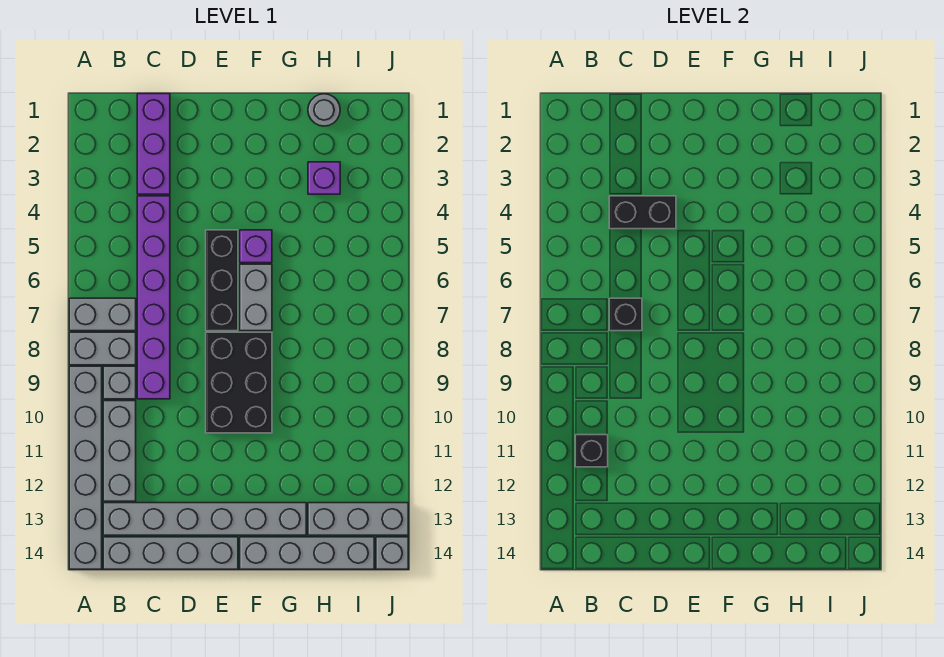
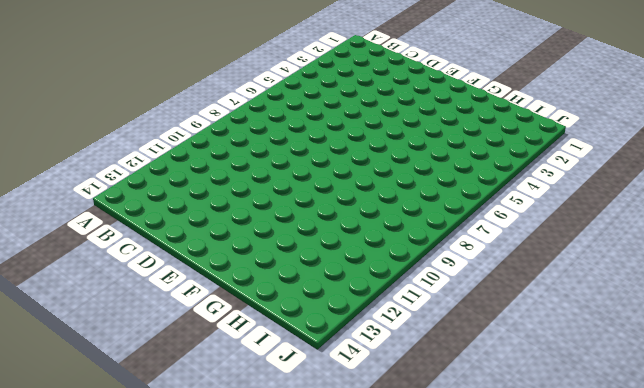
none -> grey brick A7:B7 level 1
none -> grey brick A8:B8 level 1
none -> grey brick A9:A14 level 1

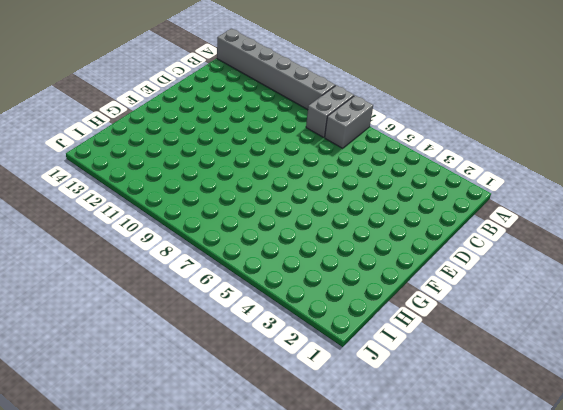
none -> grey brick B9 level 1
none -> grey brick B10:B12 level 1
none -> grey brick B13:G13 level 1

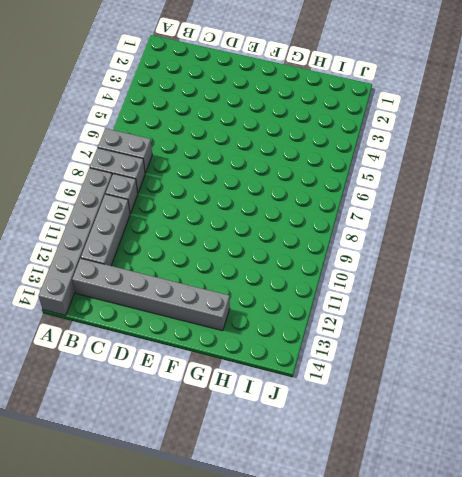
none -> grey brick B14:E14 level 1
none -> purple brick C1:C3 level 1
none -> purple brick C4:C9 level 1

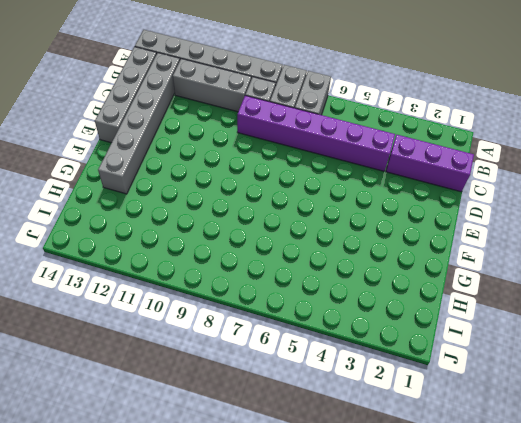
none -> black brick E5:E7 level 1
none -> black brick E8:F10 level 1
none -> purple brick F5 level 1

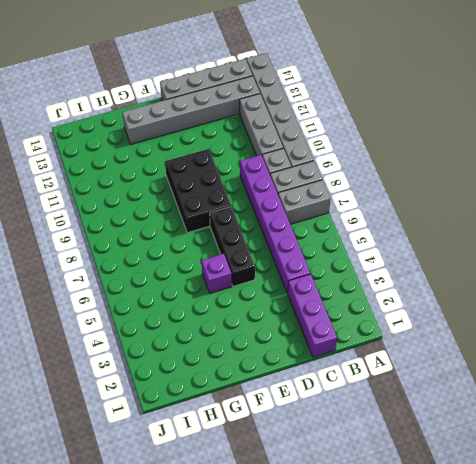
none -> grey brick F6:F7 level 1
none -> grey brick F14:I14 level 1
none -> grey round brick H1 level 1

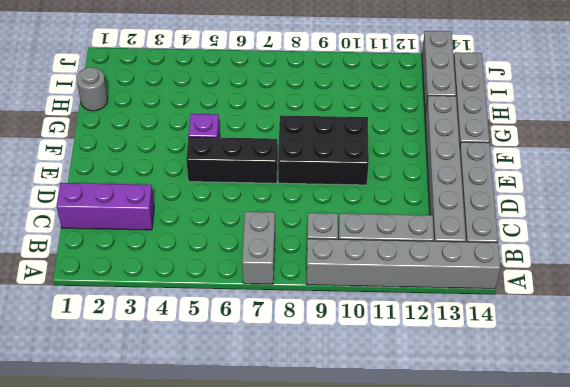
none -> grey brick A8:B8 level 1
none -> purple brick C4:C9 level 1
none -> grey brick F6:F7 level 1

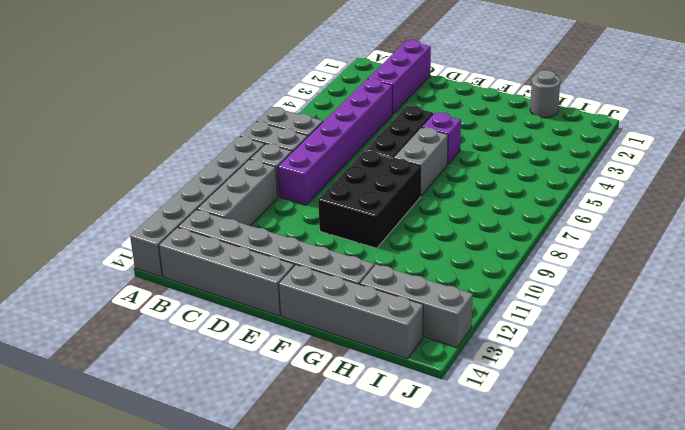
none -> purple brick H3 level 1
none -> grey brick J14 level 1
none -> black brick B11 level 2

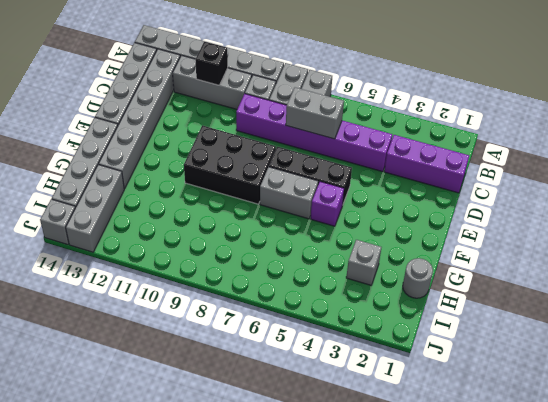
grey brick C6:C7 level 2 -> black brick C7 level 2
grey brick H3 level 1 -> purple brick H3 level 1
none -> black brick C4:D4 level 2

